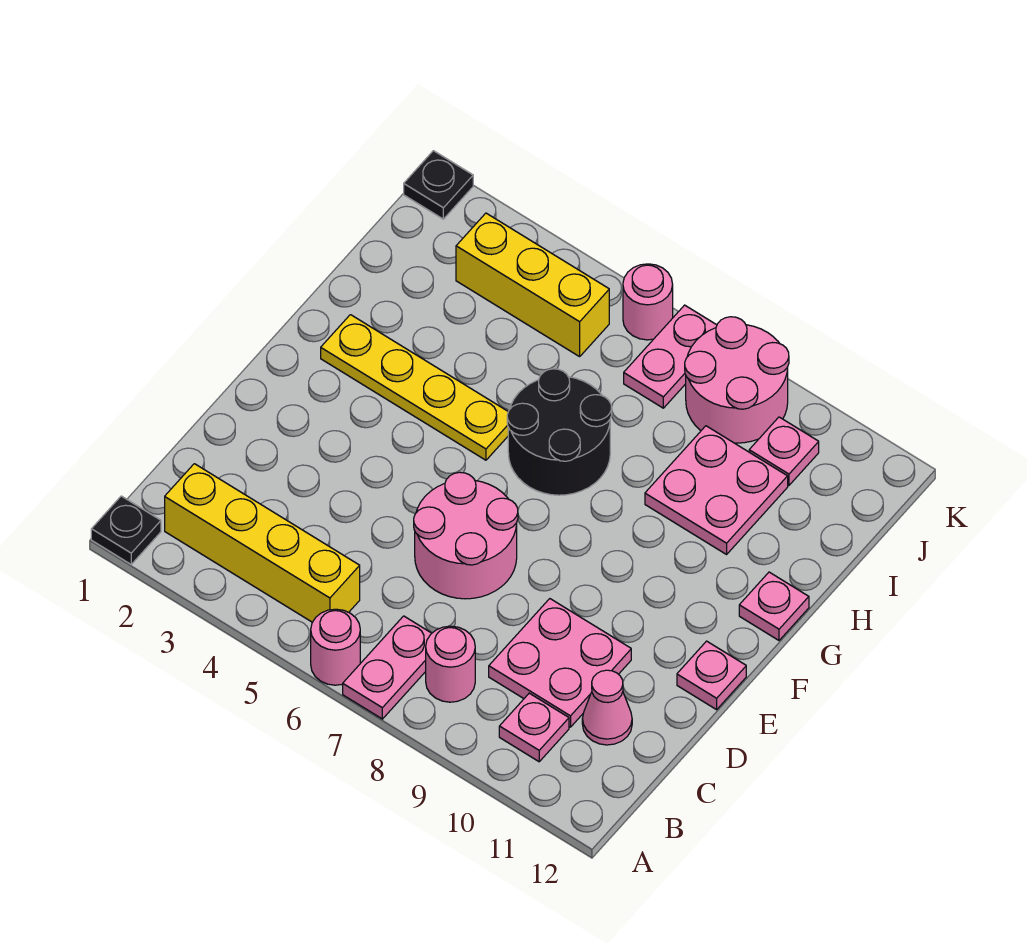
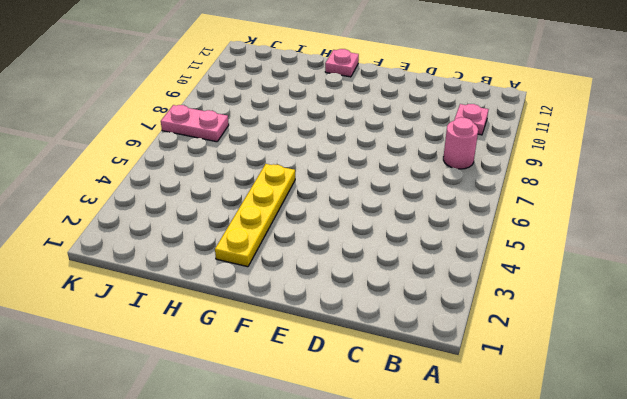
none -> black plate A1 level 1
none -> pink round brick A6 level 1
none -> pink plate A7:B7 level 1

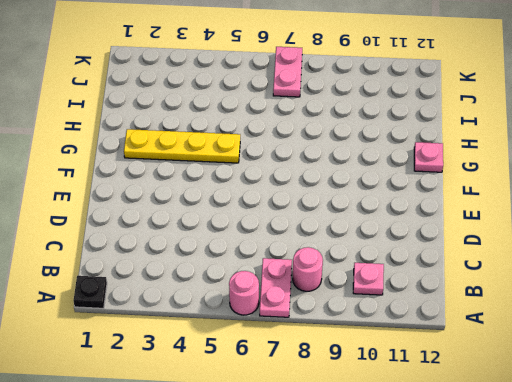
none -> yellow brick B2:B5 level 1
none -> pink plate C9:D10 level 1
none -> pink cone C11 level 1

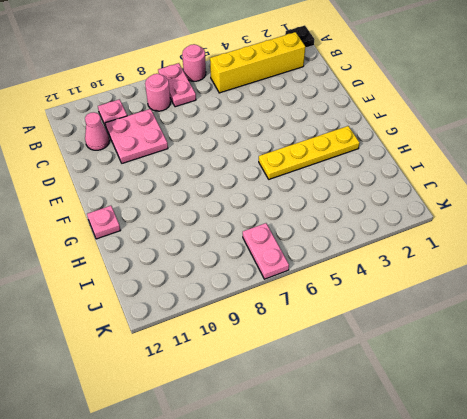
none -> pink round brick D6:E7 level 1
none -> pink plate E12 level 1
none -> black round brick G6:H7 level 1

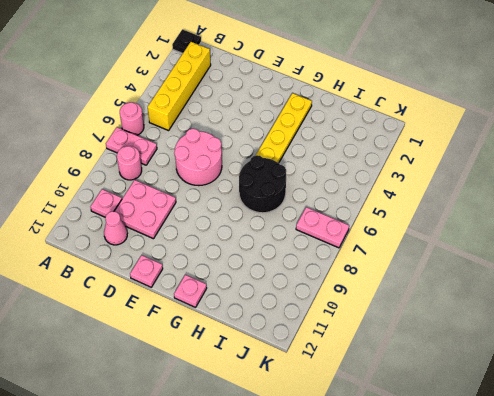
none -> pink plate H9:I10 level 1
none -> yellow brick J3:J5 level 1
none -> pink round brick J8:K9 level 1

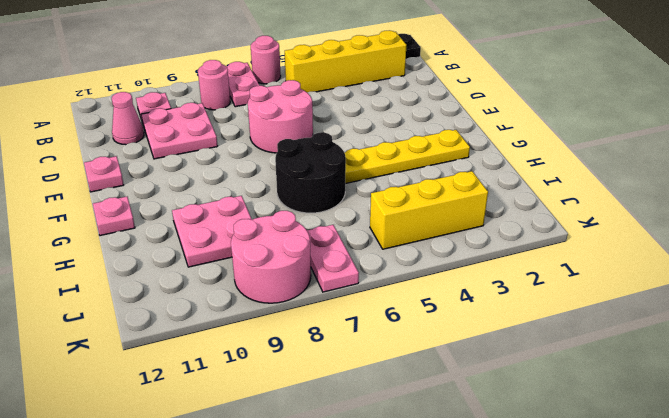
none -> pink plate J10 level 1
none -> black plate K1 level 1
none -> pink round brick K6 level 1

